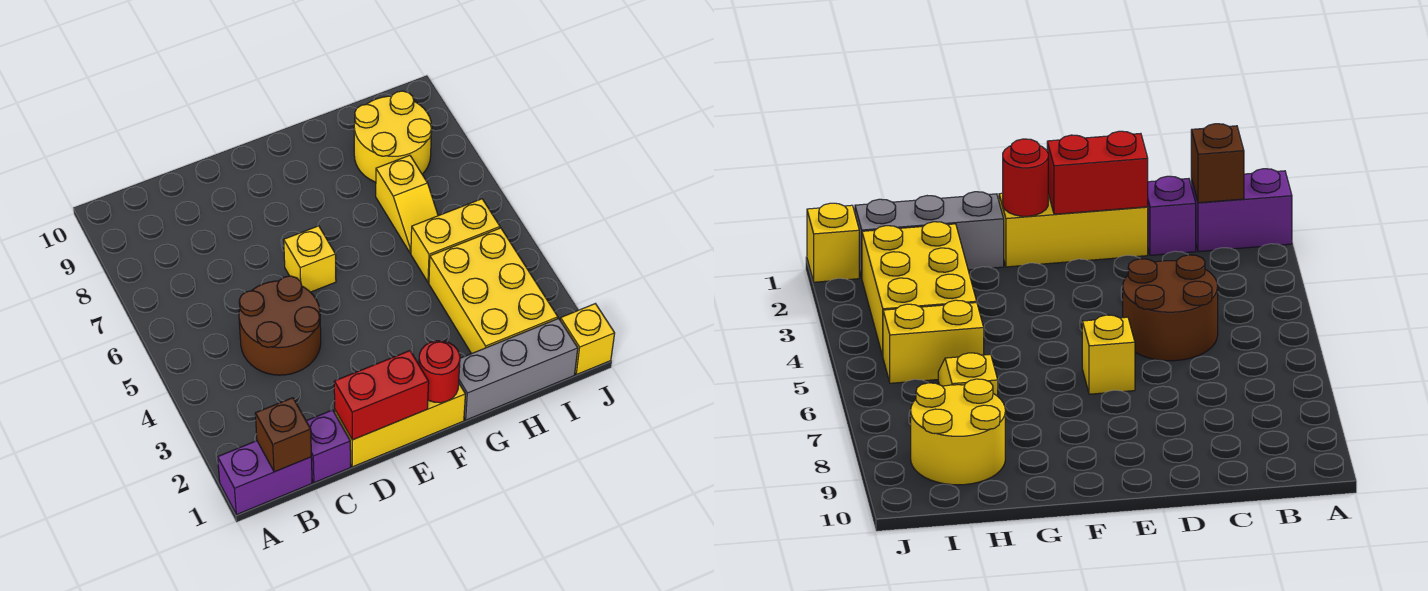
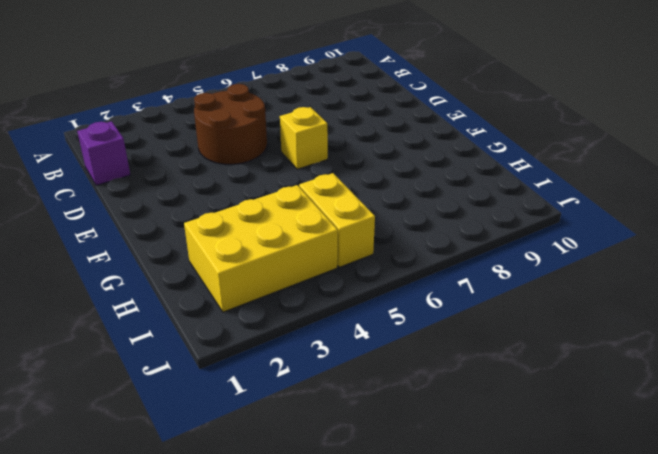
none -> purple brick A1:B1 level 1
none -> yellow brick D1:F1 level 1
none -> grey brick G1:I1 level 1

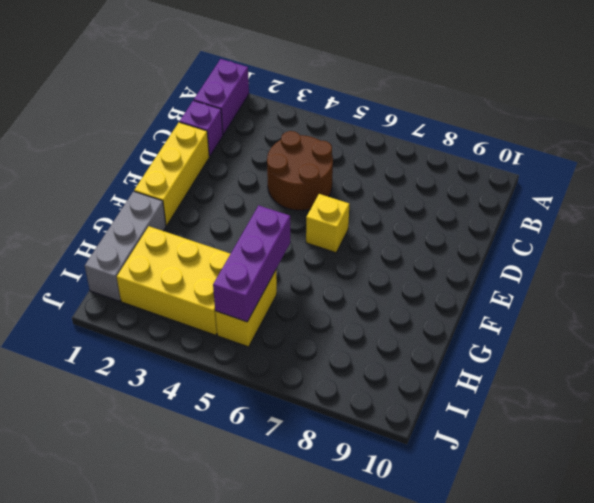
purple brick G5:I5 level 2 -> none
none -> yellow slope H6:H7 level 1 top 7
none -> yellow round brick H8:I9 level 1
none -> yellow brick J1 level 1

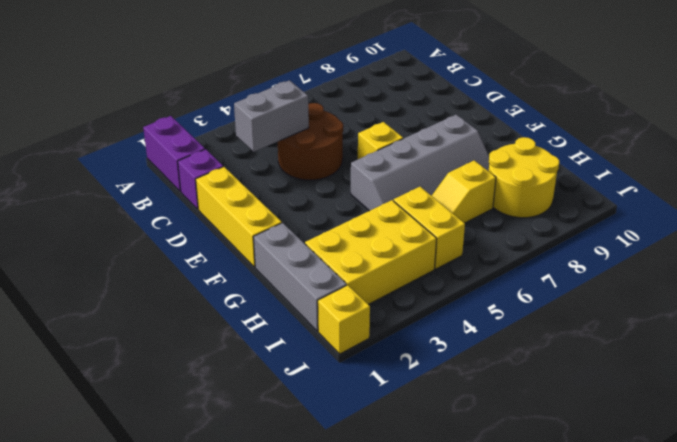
grey brick C3:C4 level 2 -> none
grey slope F5:G8 level 1 top F -> none
none -> brown brick B1 level 2
none -> red brick D1:E1 level 2
none -> red round brick F1 level 2

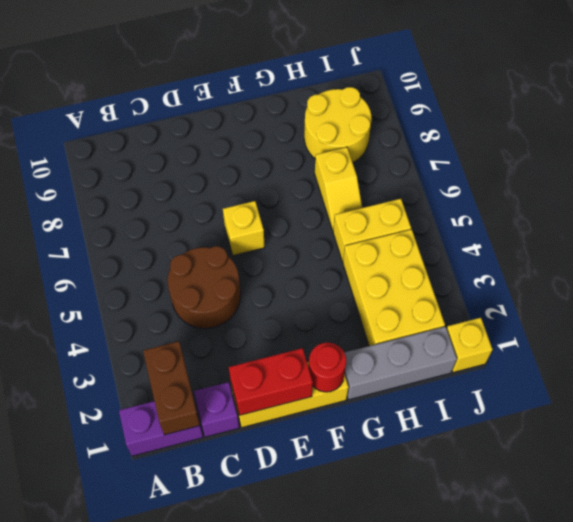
brown brick B1:B2 level 2 -> brown brick B1 level 2

